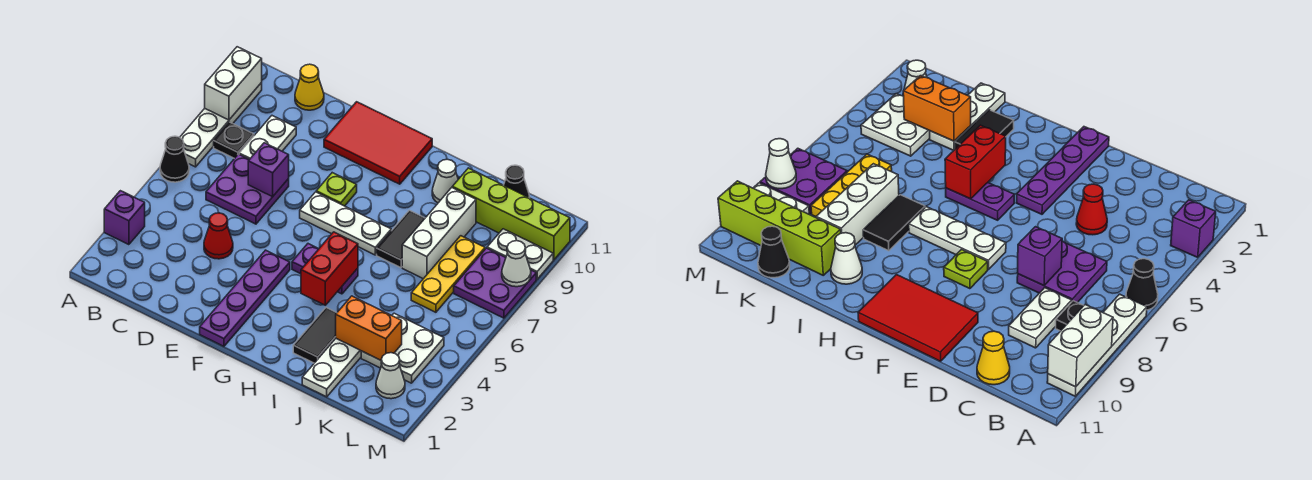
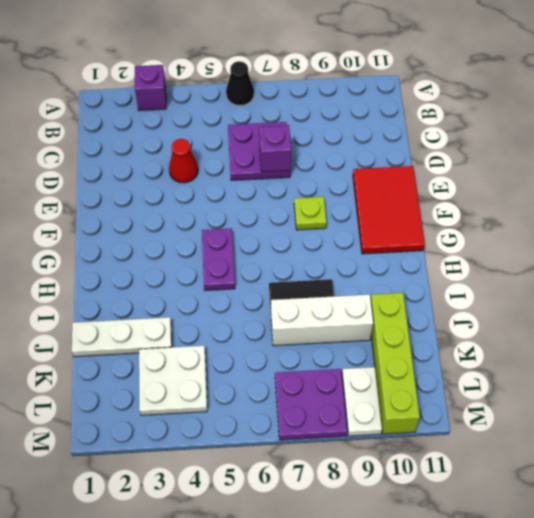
none -> white plate A7:A10 level 1
none -> black plate B8 level 1
none -> white plate C8:C9 level 1
none -> yellow cone C11 level 1

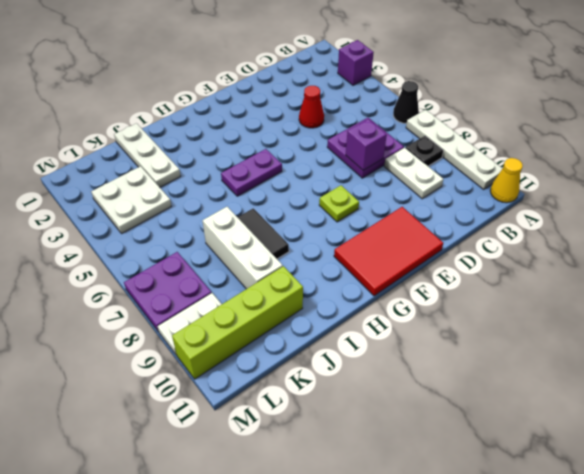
yellow cone A11 level 1 -> yellow cone C11 level 1
none -> purple plate F1:F4 level 1
none -> white plate F7:H7 level 1
none -> black tile I2:I3 level 1
none -> white cone I10 level 1

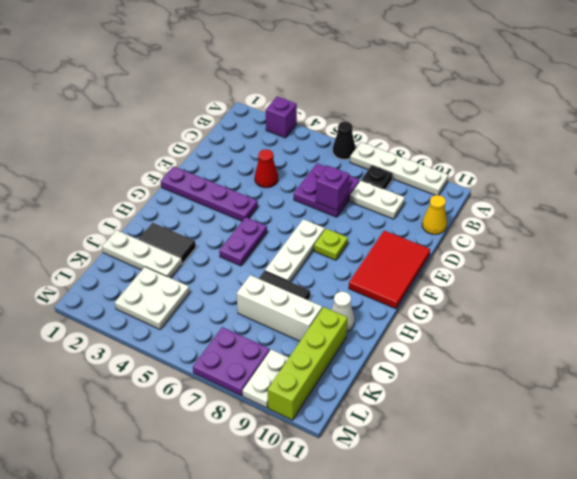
none -> yellow plate K6:K8 level 1
none -> black cone K11 level 1
none -> white cone L2 level 1
none -> white brick A9:A10 level 2

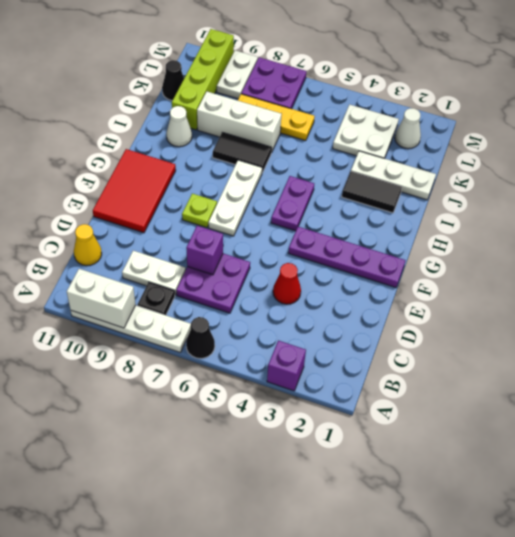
none -> red brick H4:H5 level 2
none -> orange brick J3:K3 level 2
none -> white cone M8 level 2

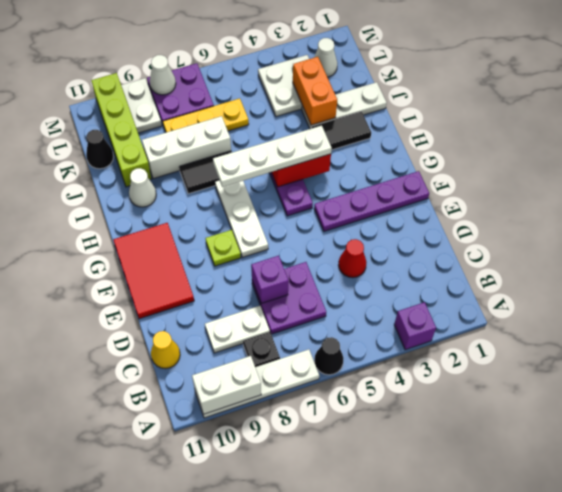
white plate H4:H7 level 3 -> none

